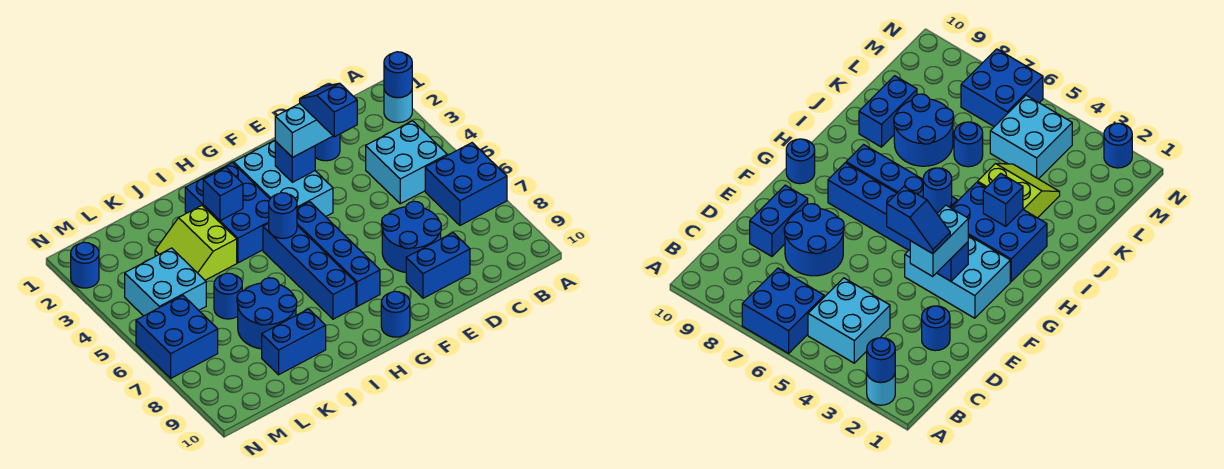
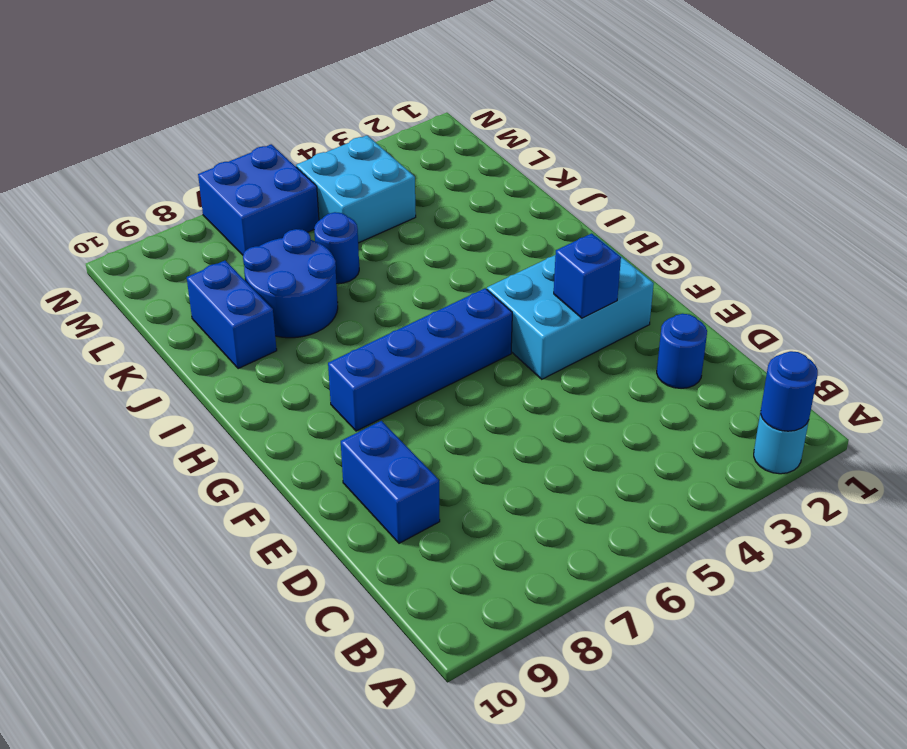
none -> blue brick A6:B7 level 1
none -> cyan brick B4:C5 level 1
none -> blue round brick D7:E8 level 1

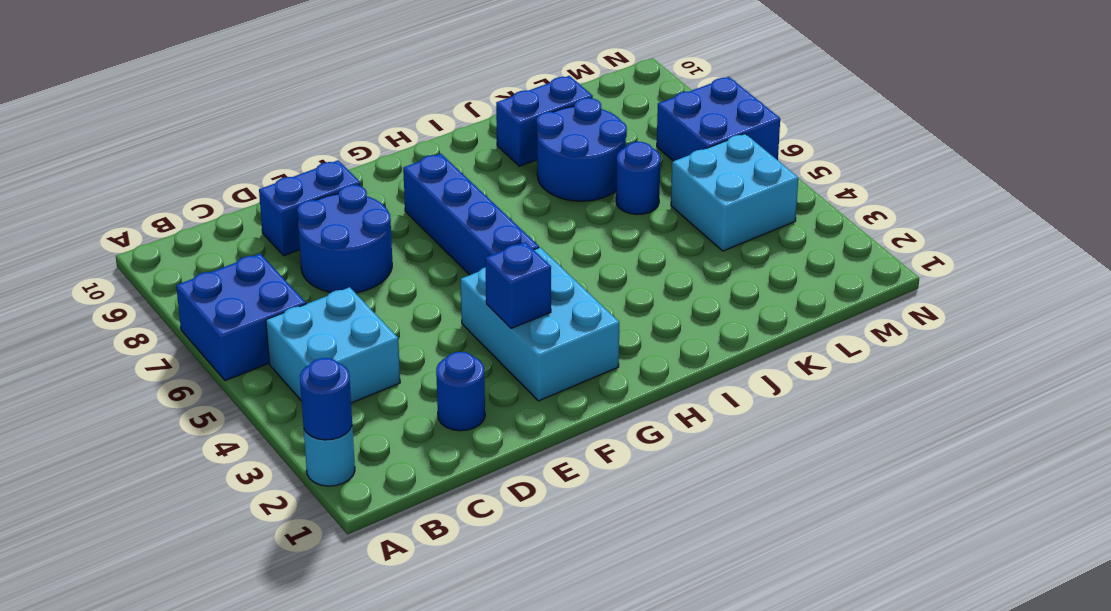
none -> blue round brick G10 level 1
none -> blue brick H2:I4 level 1
none -> blue brick H5:H8 level 1

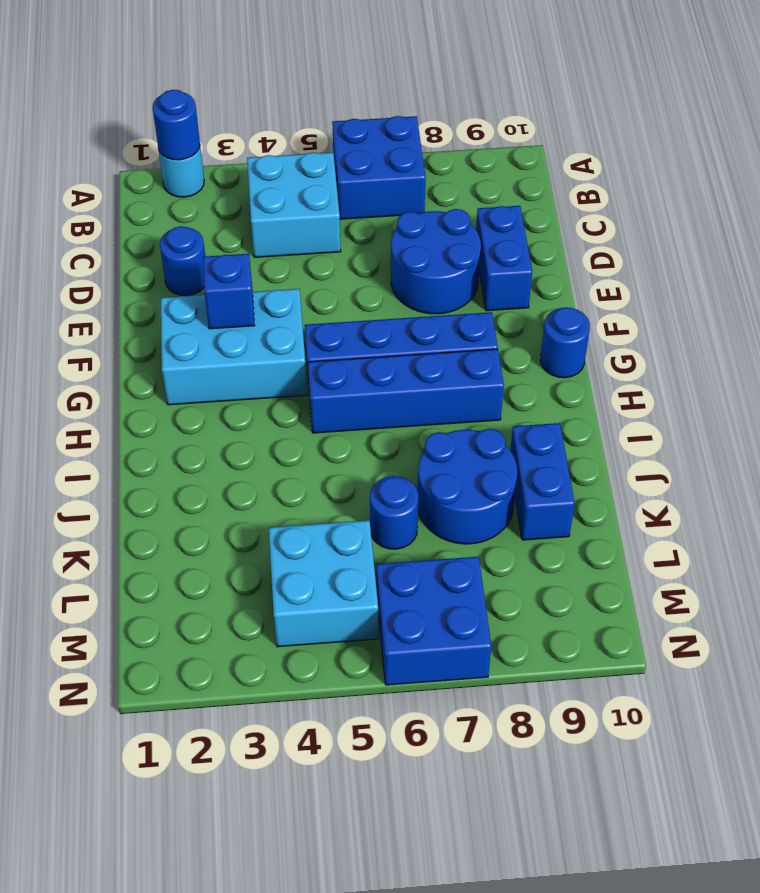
none -> blue brick H2:I4 level 1
none -> lime slope J3:K4 level 1 top J
none -> blue round brick N2 level 1

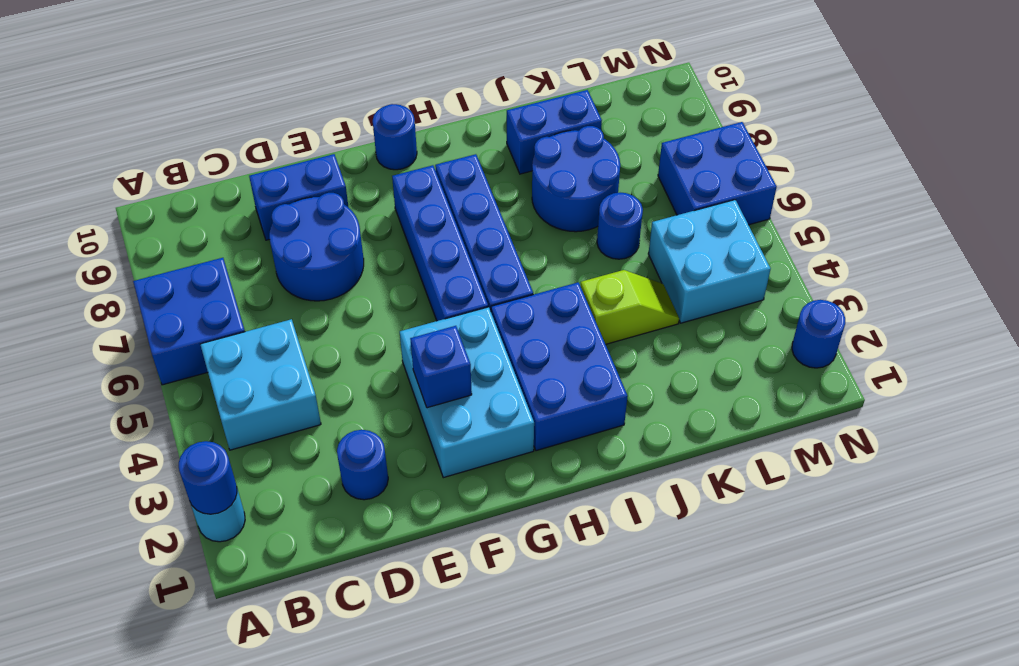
lime slope J4:K4 level 1 top J -> lime slope J3:K4 level 1 top J
none -> blue round brick H5 level 2
none -> blue brick I3 level 2
none -> cyan brick E3:F3 level 3

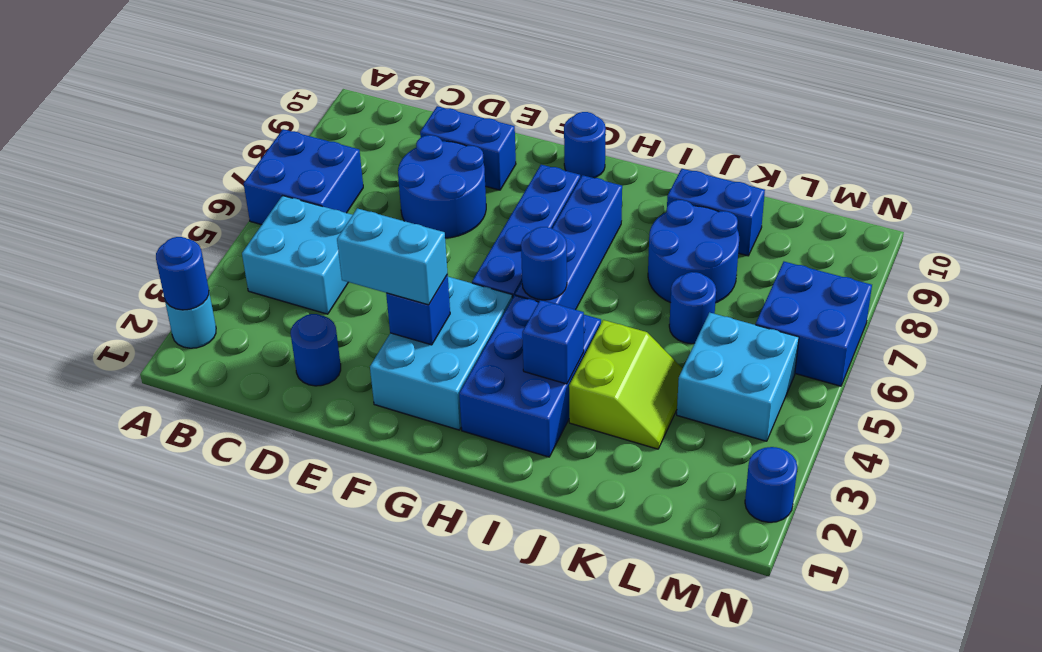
none -> blue slope E3:E4 level 4 top 4

